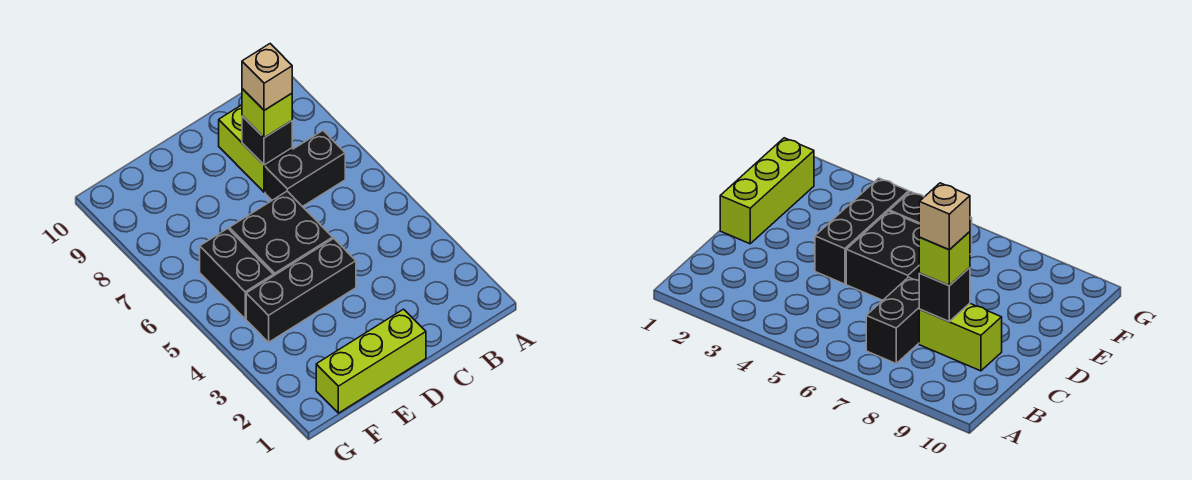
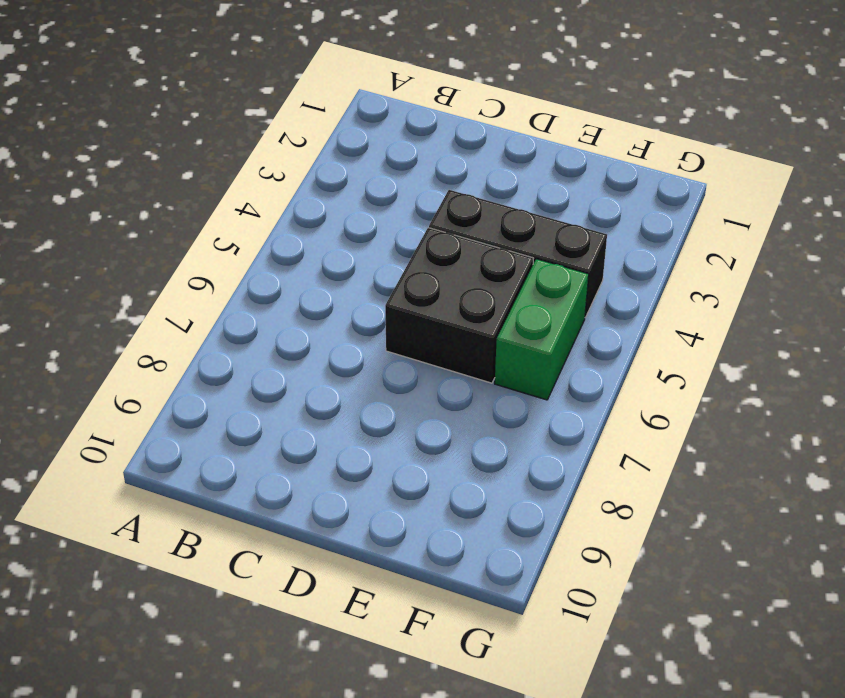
green brick F5:F6 level 1 -> black brick F5:F6 level 1
none -> black brick B7:C7 level 1
none -> lime brick C8:C9 level 1

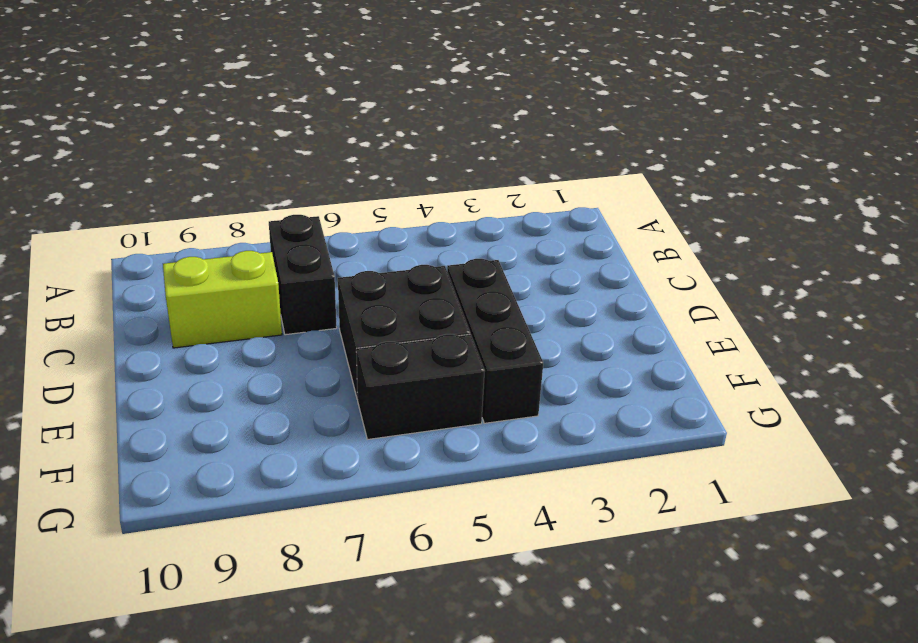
none -> lime brick D1:F1 level 1
none -> black brick C8 level 2

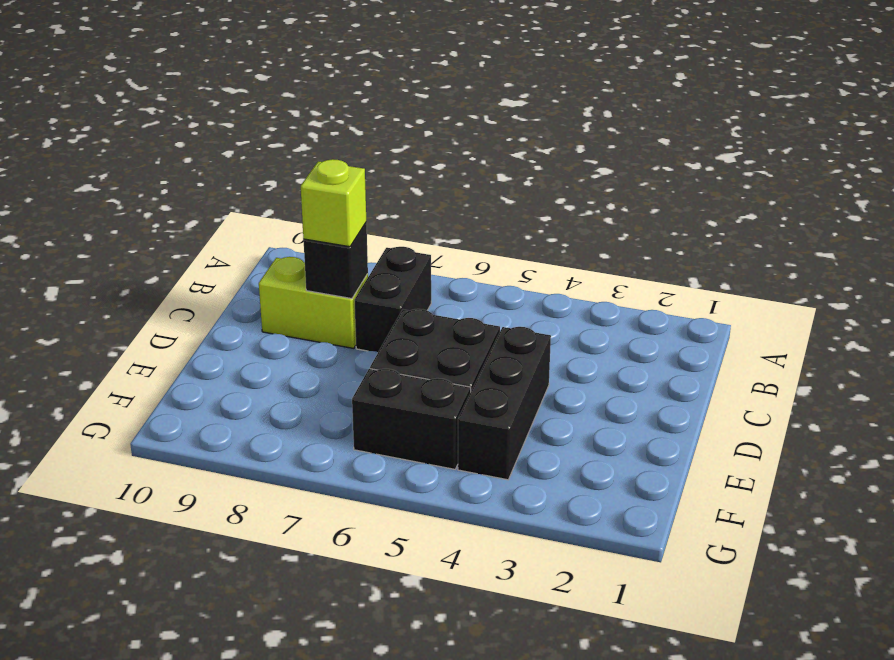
none -> lime brick D1:F1 level 1
none -> tan brick C8 level 4

